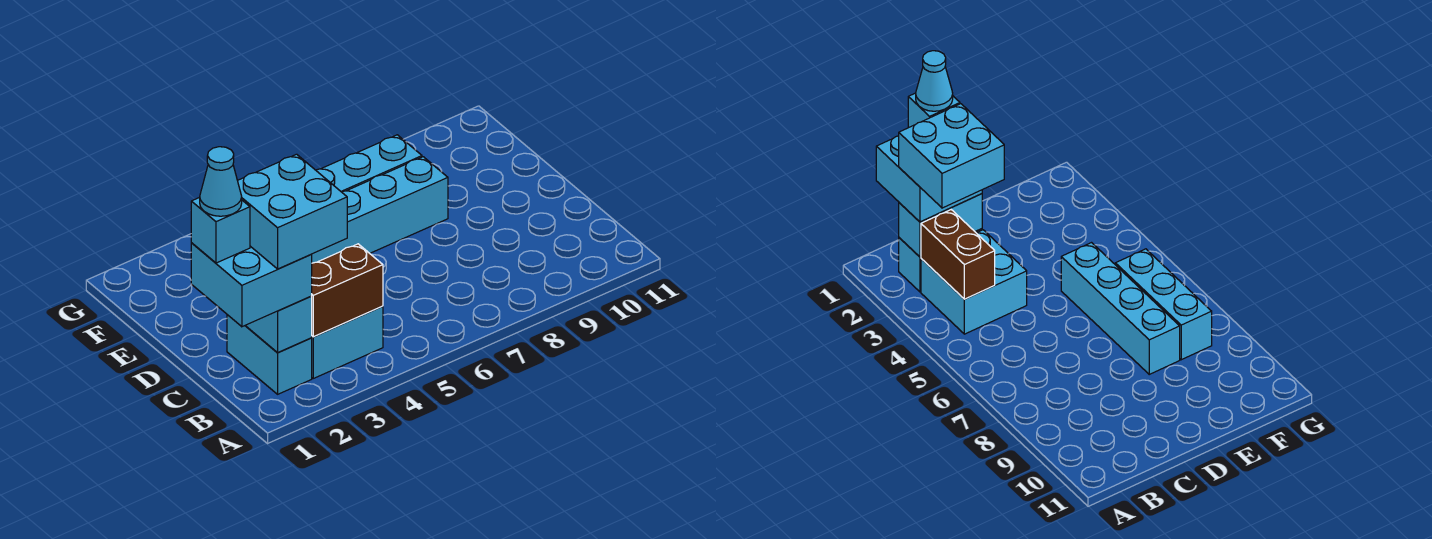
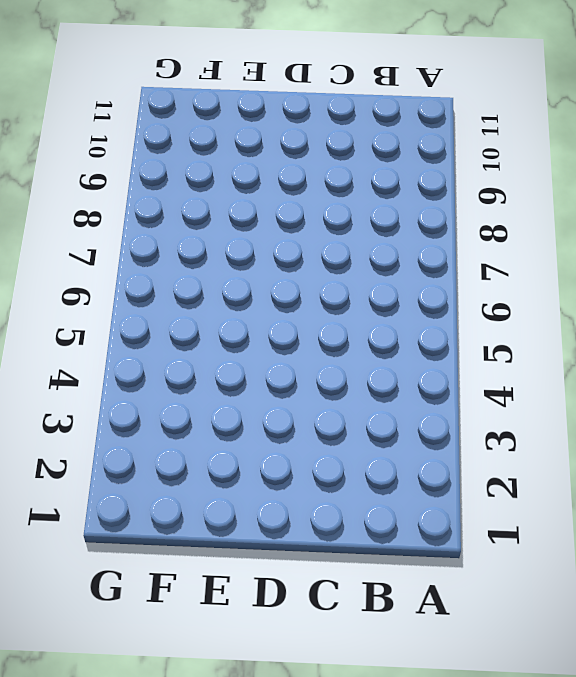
none -> cyan brick B2:C2 level 1
none -> cyan brick B3:C4 level 1

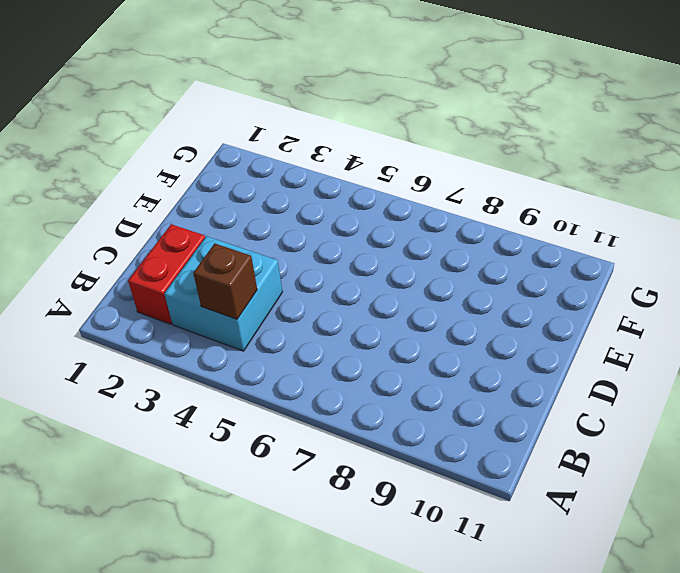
red brick B2:C2 level 1 -> cyan brick B2:C2 level 1
brown brick B4 level 2 -> brown brick B3:B4 level 2
none -> cyan brick E5:E8 level 1
none -> cyan brick F6:F8 level 1

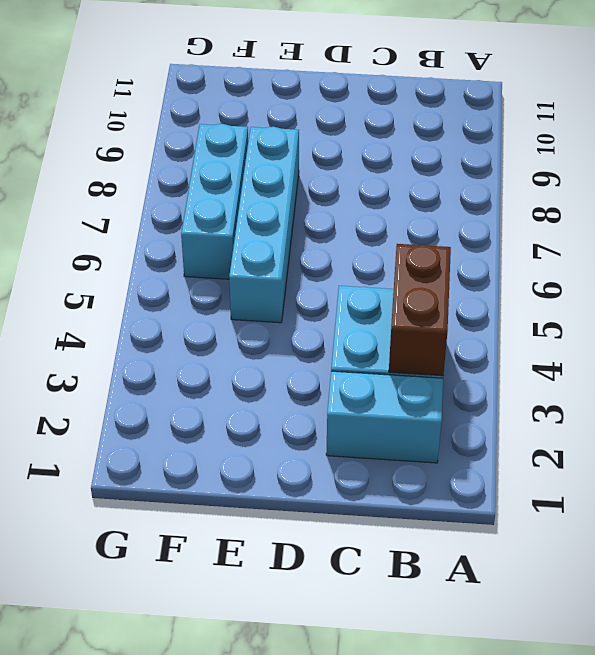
none -> cyan brick B2:C2 level 2
none -> cyan brick B1:C2 level 3

